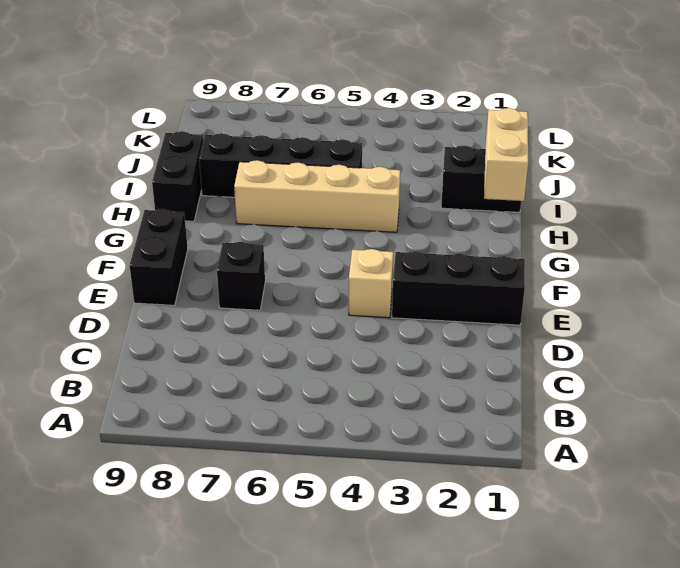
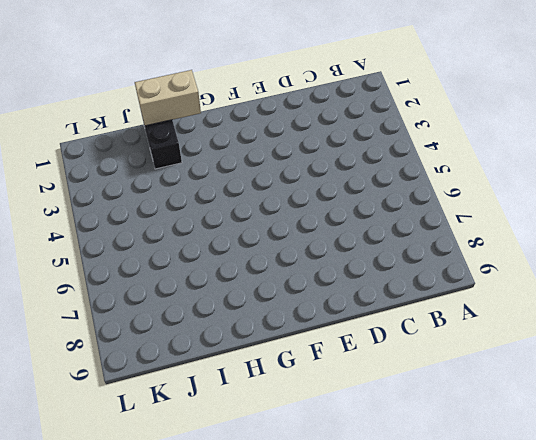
none -> black brick E1:E3 level 1
none -> tan brick E4 level 1

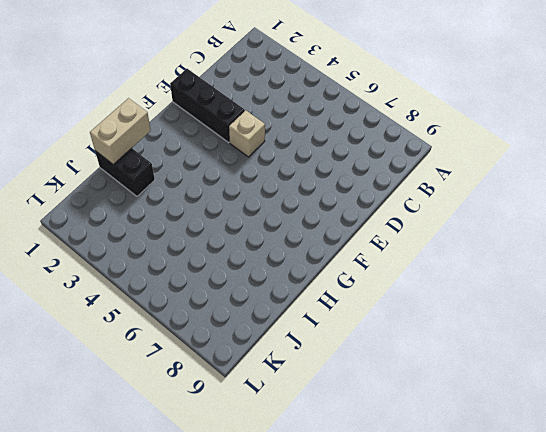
none -> black brick E7 level 1
none -> black brick E9:F9 level 1

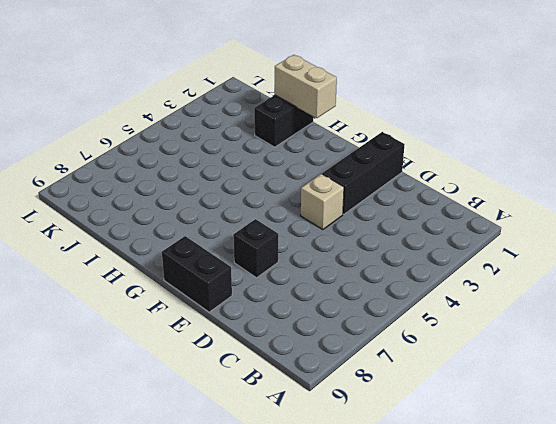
none -> tan brick H4:H7 level 1
none -> black brick H9:I9 level 1

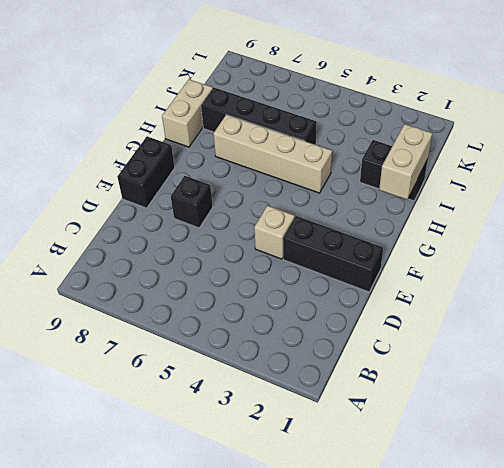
tan brick H9:I9 level 1 -> black brick H9:I9 level 1

